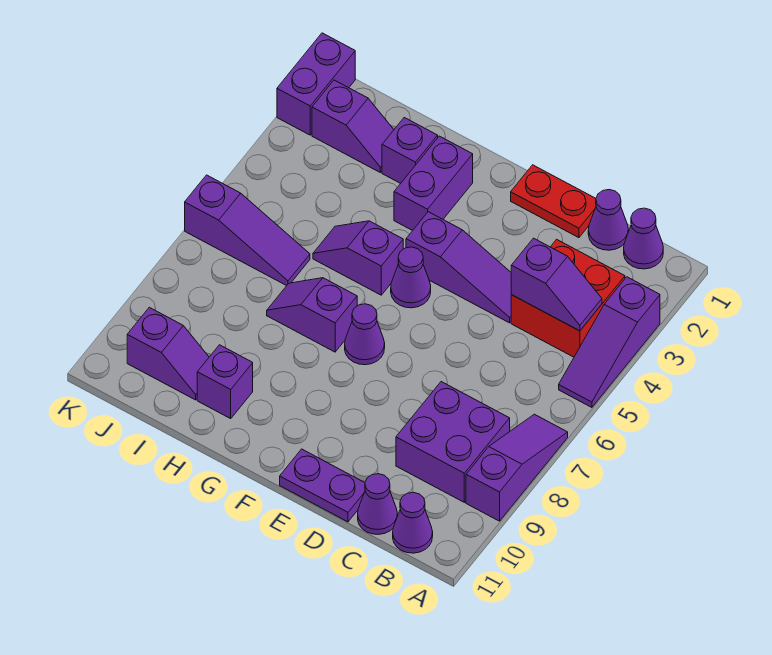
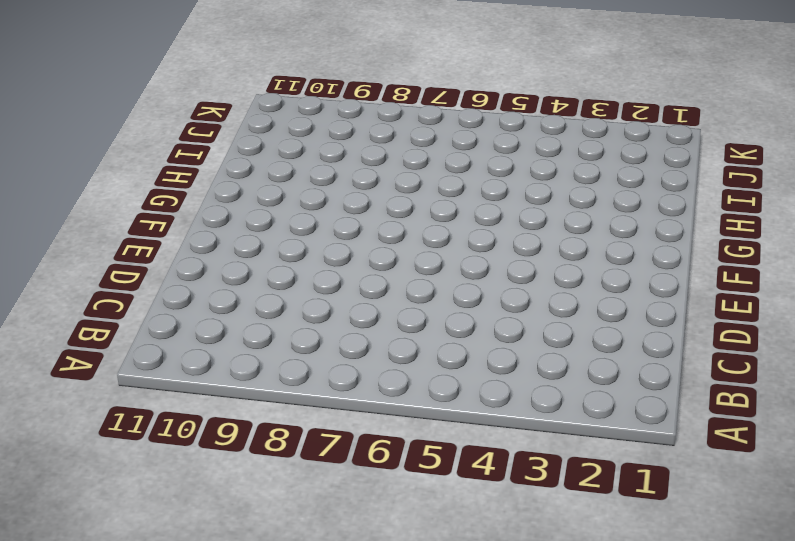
none -> purple slope A3:A5 level 1 top 3
none -> purple slope A7:A9 level 1 top 9
none -> purple cone B1 level 1

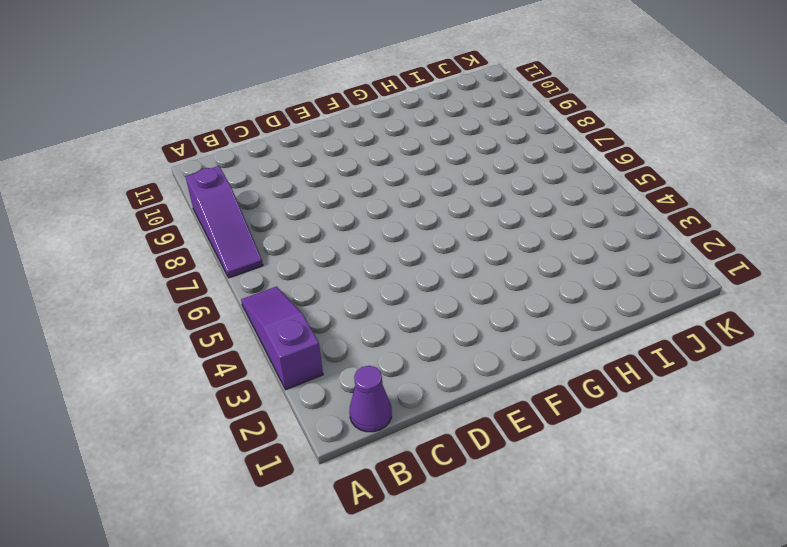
none -> red brick B3:C4 level 1
none -> purple brick B8:C9 level 1
none -> purple cone B11 level 1

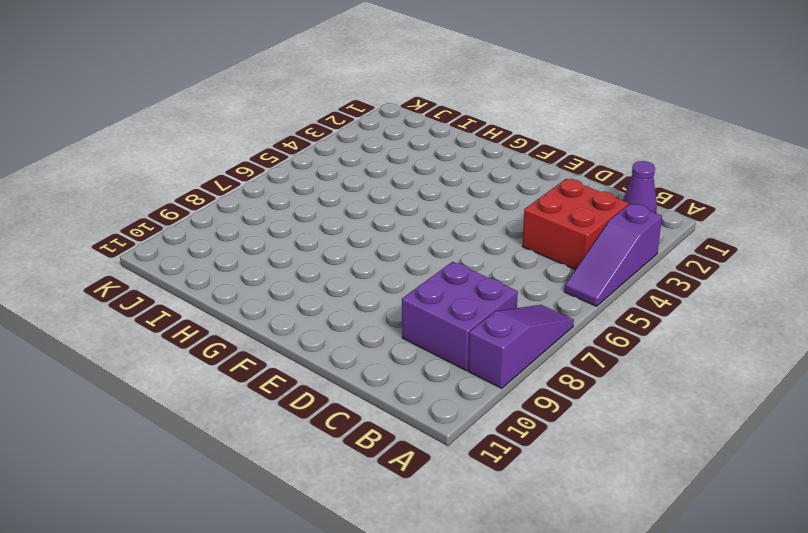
none -> purple cone B11 level 1
none -> purple cone C1 level 1
none -> purple cone C11 level 1

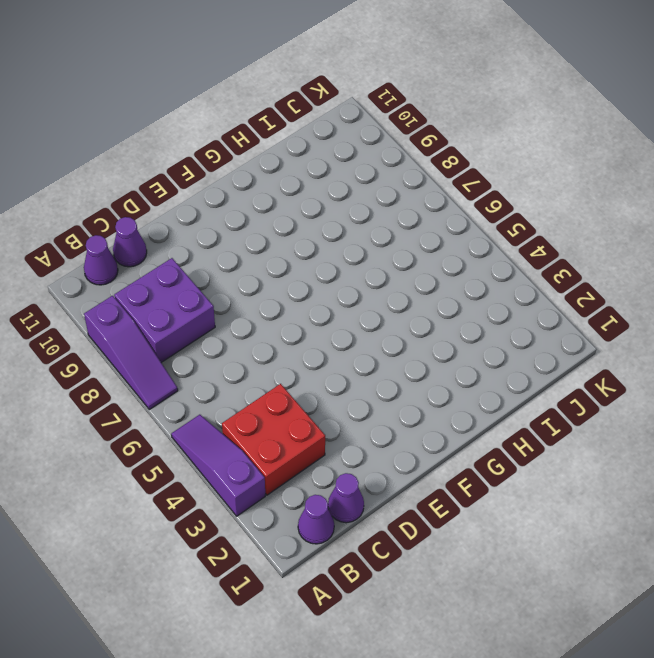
none -> red plate D1:E1 level 1
none -> purple slope D4:F4 level 1 top F
none -> purple plate D11:E11 level 1

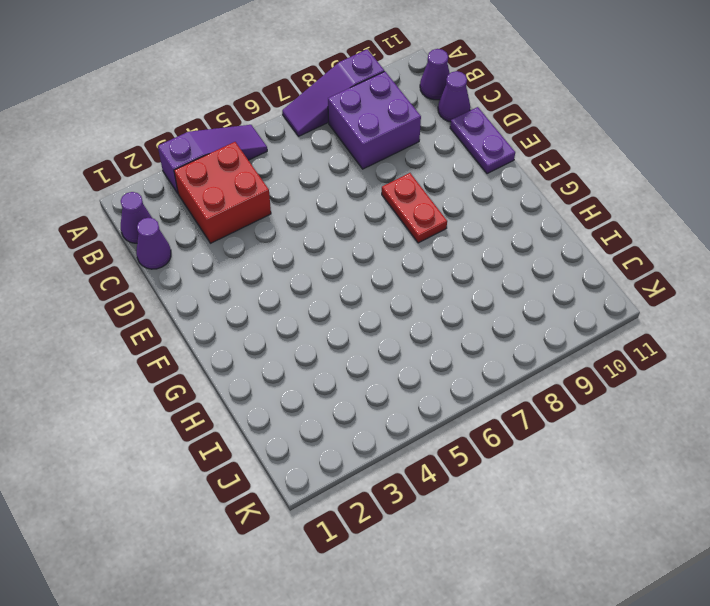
red plate E8:F8 level 1 -> red plate D1:E1 level 1
none -> purple slope D4:F4 level 1 top F
none -> purple cone F5 level 1
none -> purple cone F7 level 1

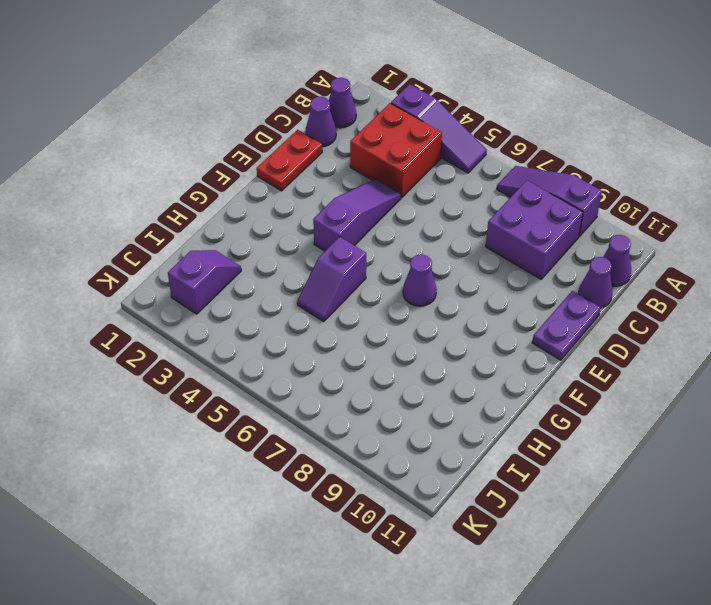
none -> purple cone F5 level 1
none -> purple brick G2:G3 level 1
none -> purple slope G7:H7 level 1 top G

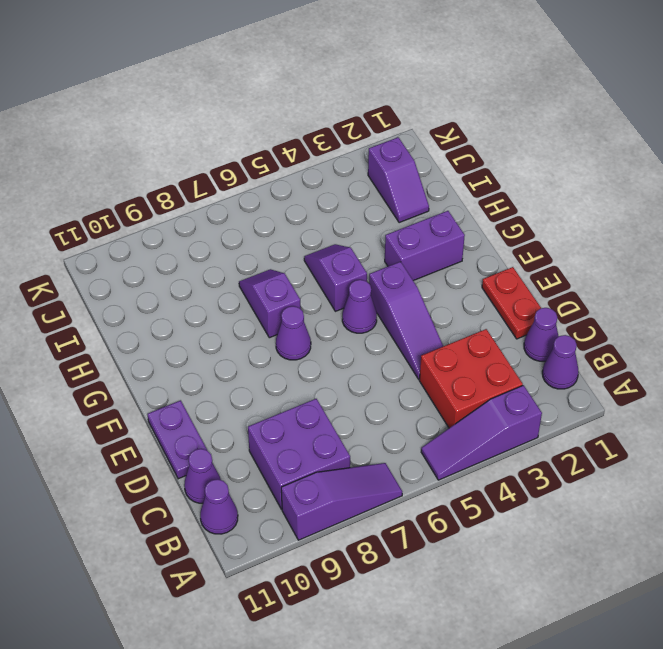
none -> purple brick H2 level 1
none -> purple brick H10 level 1
none -> purple slope I6:K6 level 1 top K

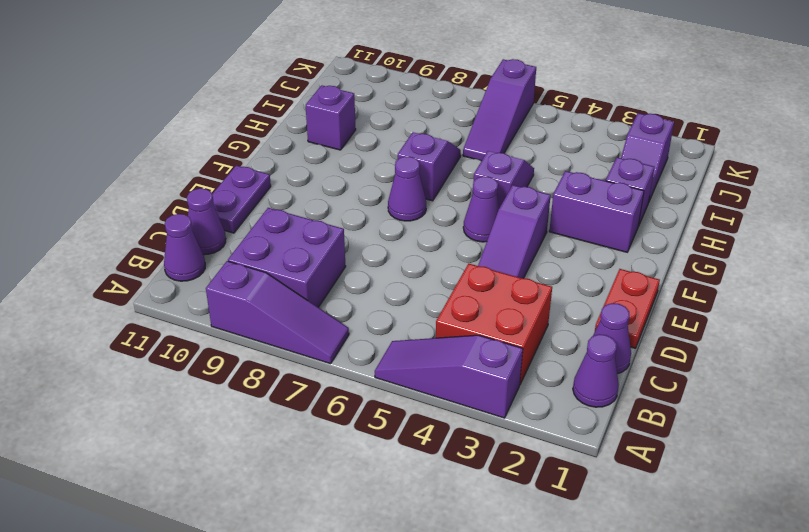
none -> purple slope I10:J10 level 1 top J
none -> purple brick K1:K2 level 1
none -> purple slope B4:C4 level 2 top C

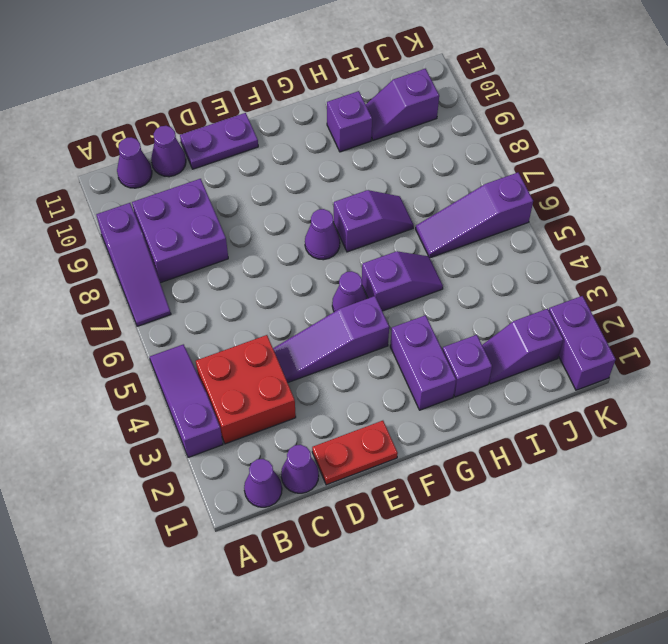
none -> purple slope B4:C4 level 2 top C

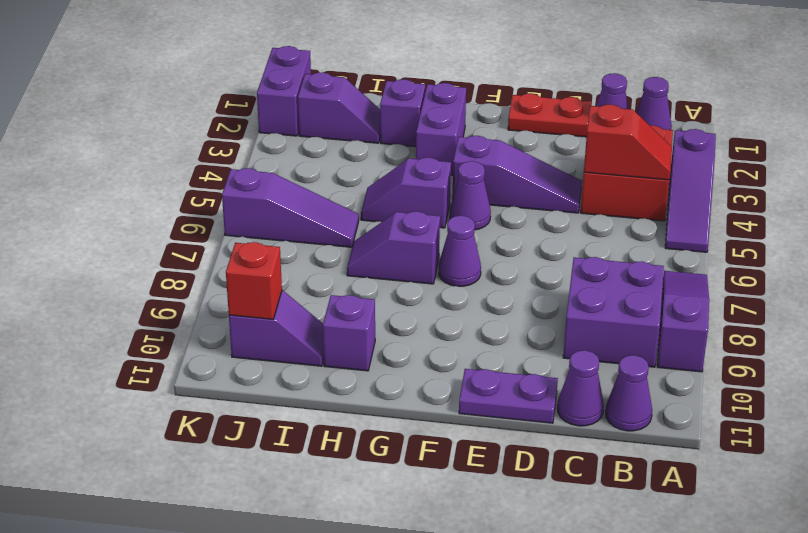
red slope B4:C4 level 2 top C -> purple slope B4:C4 level 2 top C
red brick J10 level 2 -> none

